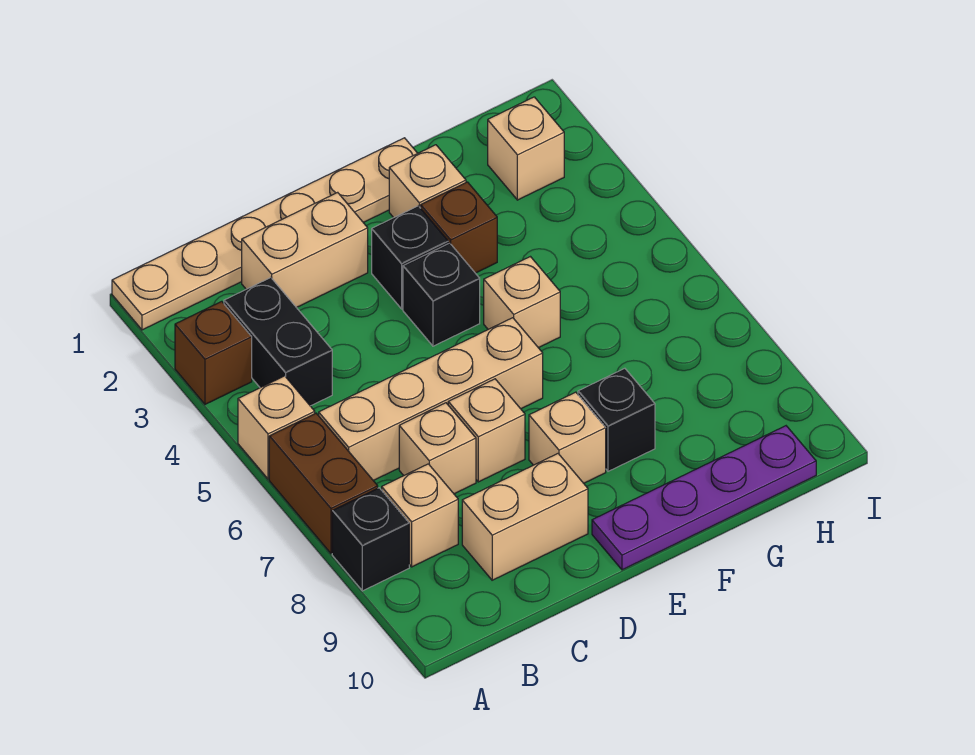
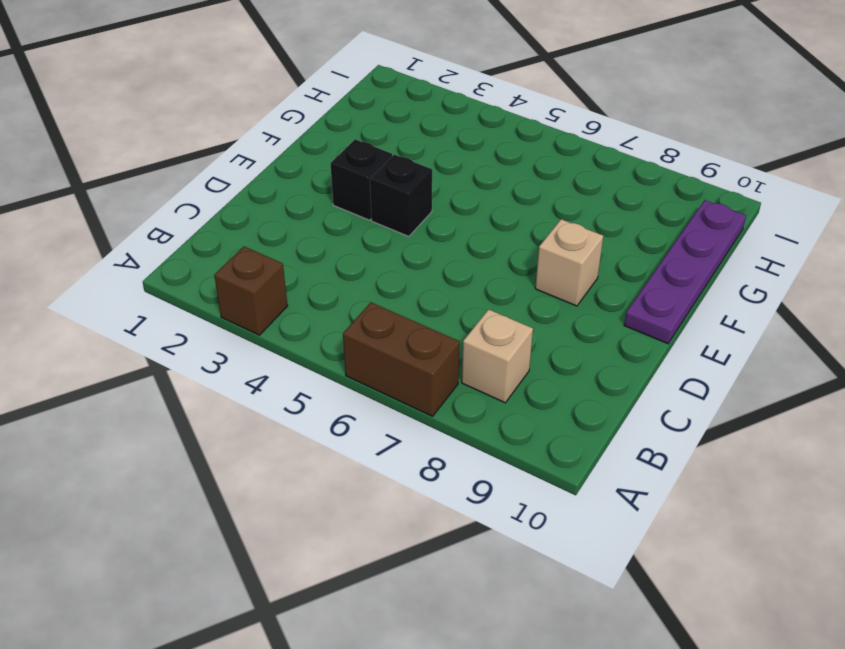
none -> tan plate A1:F1 level 1
none -> tan brick A5 level 1
none -> black brick A8 level 1

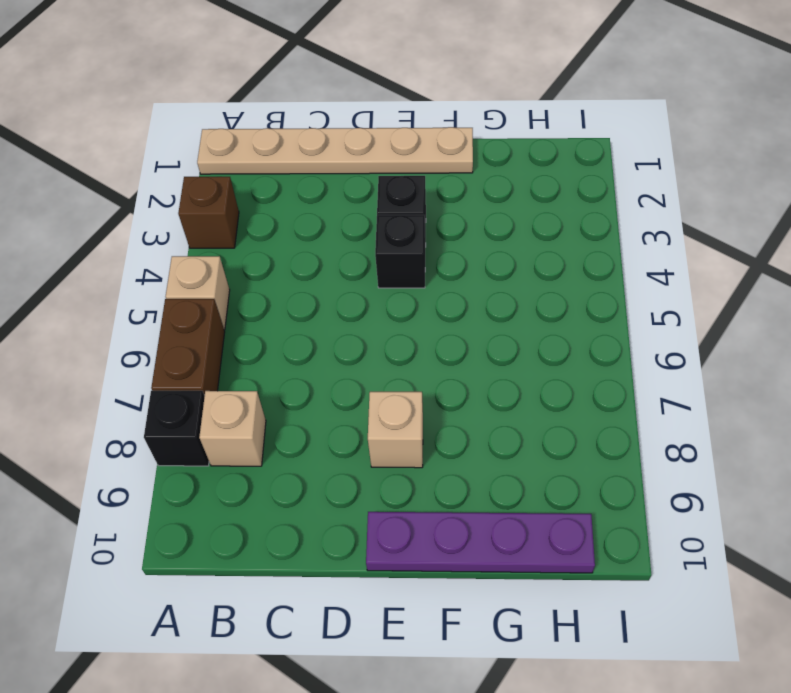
none -> black brick B3:B4 level 1
none -> tan brick B6:E6 level 1
none -> tan brick C2:D2 level 1

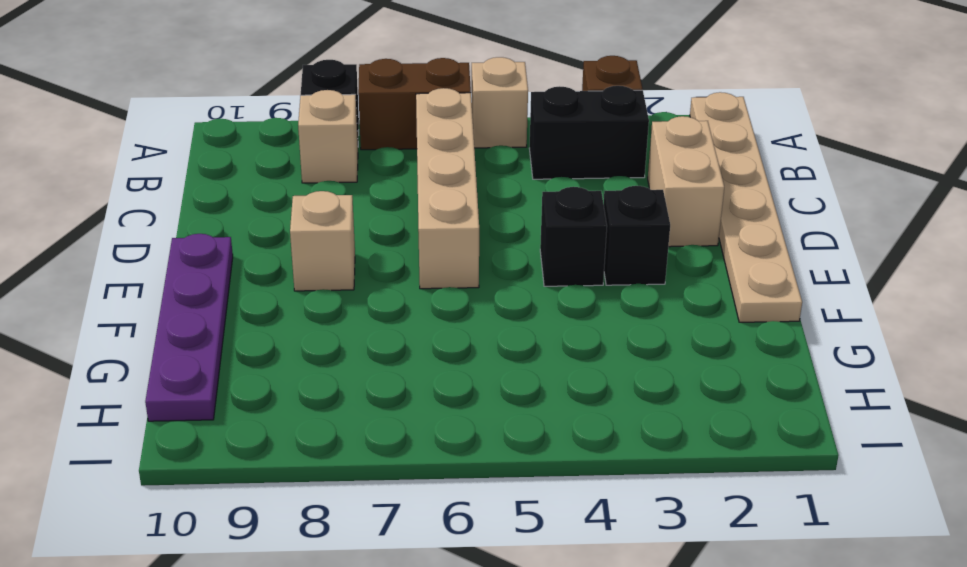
none -> tan brick C7 level 1
none -> tan brick C9:D9 level 1
none -> tan brick D7 level 1

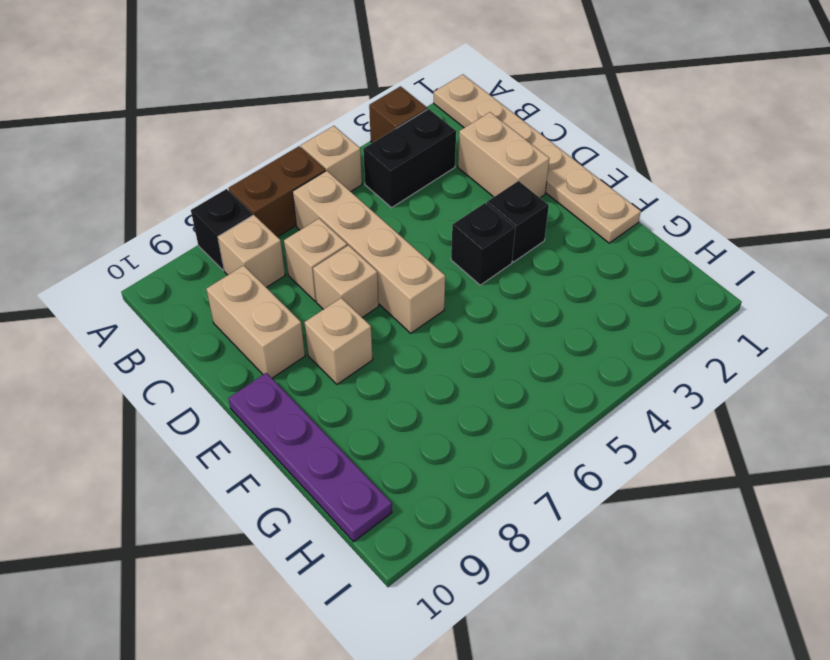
none -> tan brick F2 level 1
none -> brown brick F3 level 1
none -> tan brick F5 level 1

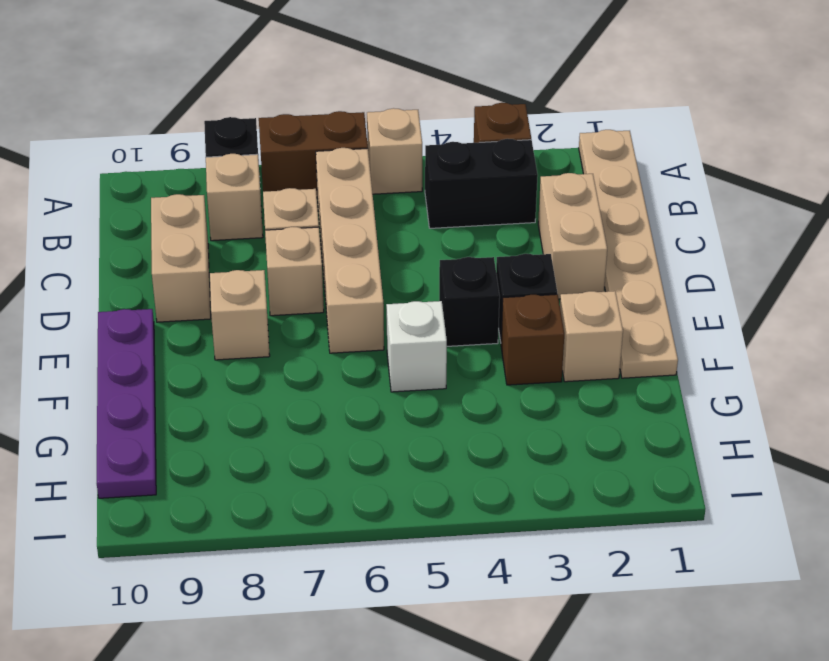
white brick F5 level 1 -> tan brick F5 level 1
none -> black brick F8 level 1
none -> tan brick H2 level 1

